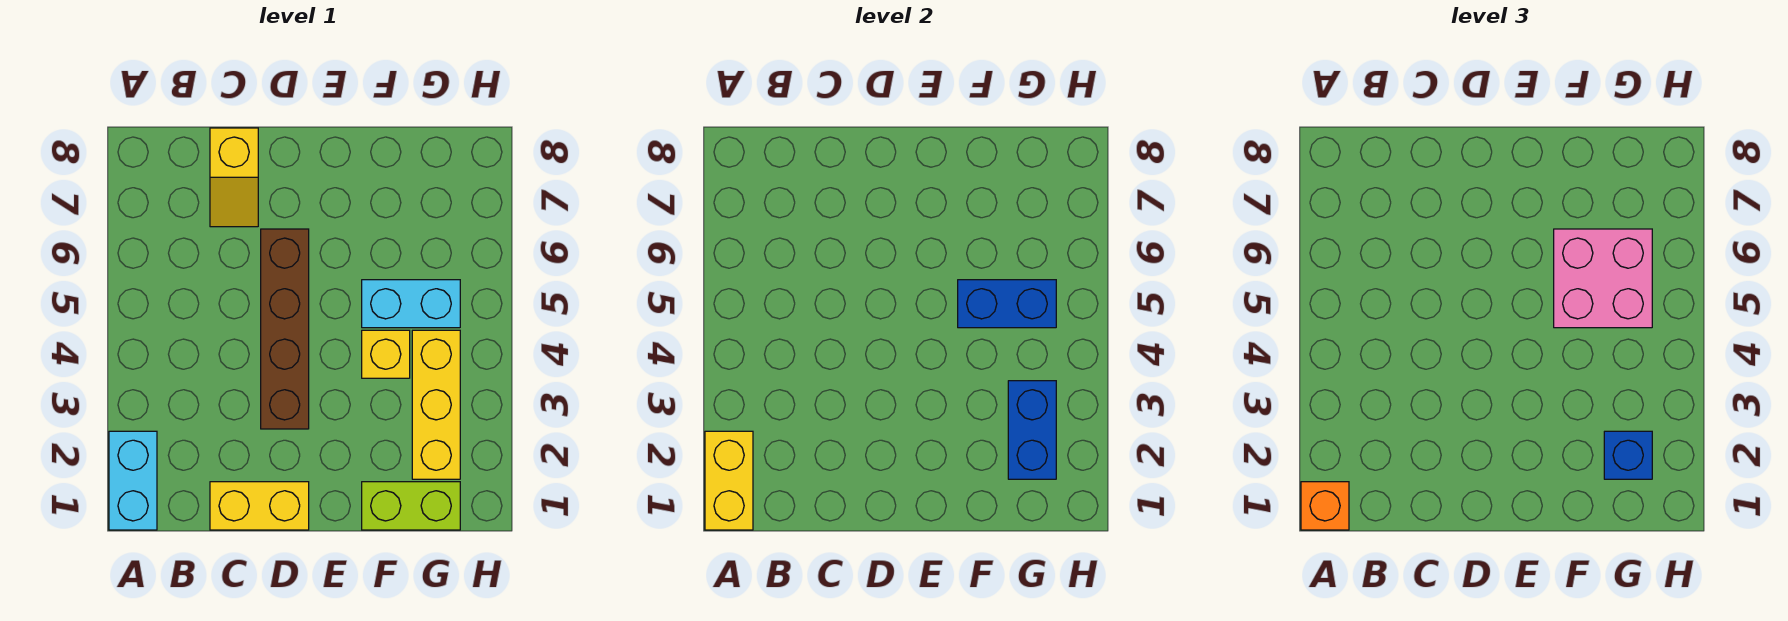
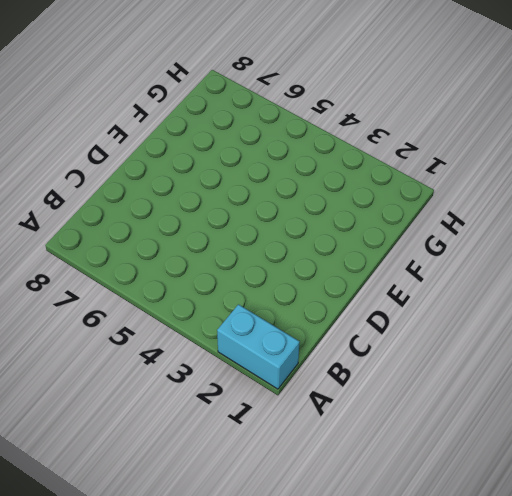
none -> yellow brick C1:D1 level 1
none -> yellow slope C7:C8 level 1 top 8
none -> brown brick D3:D6 level 1

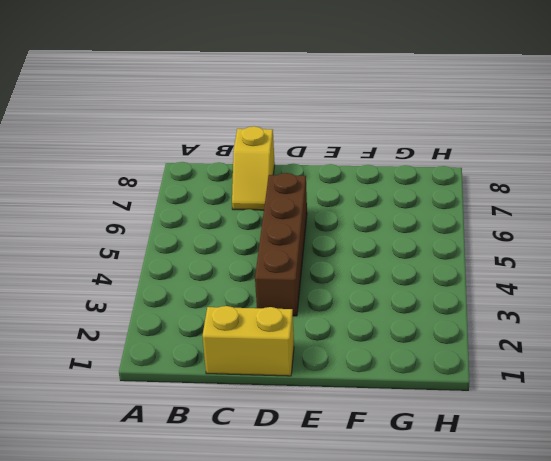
none -> cyan brick A1:A2 level 1
none -> lime brick F1:G1 level 1
none -> yellow brick F4 level 1

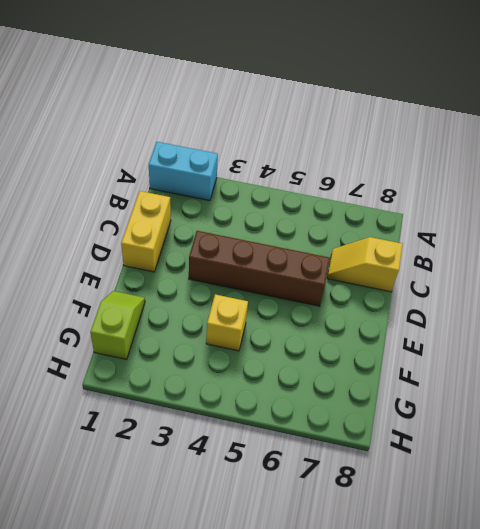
lime slope F1:G1 level 1 top G -> lime brick F1:G1 level 1
none -> cyan brick F5:G5 level 1
none -> yellow brick G2:G4 level 1
none -> yellow brick A1:A2 level 2

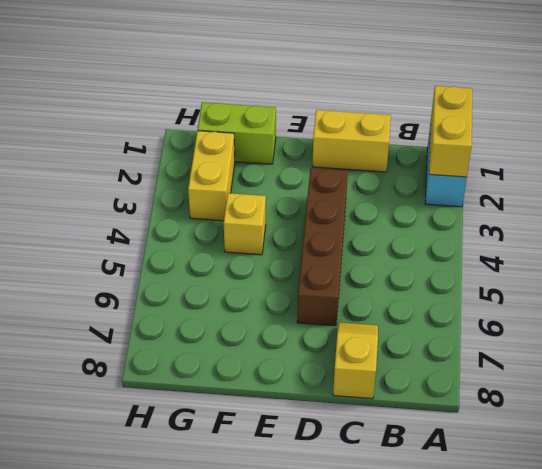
yellow brick G2:G3 level 1 -> yellow brick G2:G4 level 1
none -> cyan brick F5:G5 level 1
none -> blue brick F5:G5 level 2
none -> blue brick G2:G3 level 2

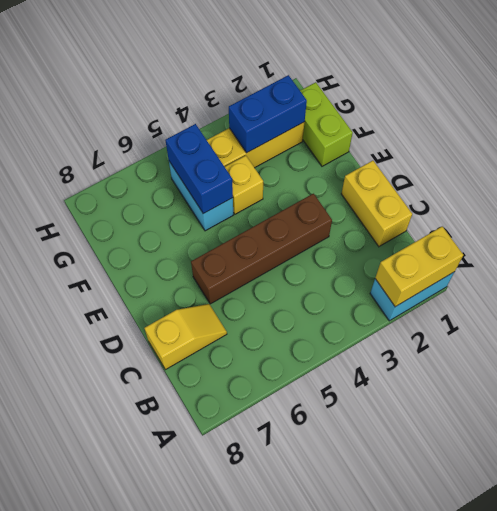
none -> orange brick A1 level 3
none -> pink brick F5:G6 level 3
none -> blue brick G2 level 3

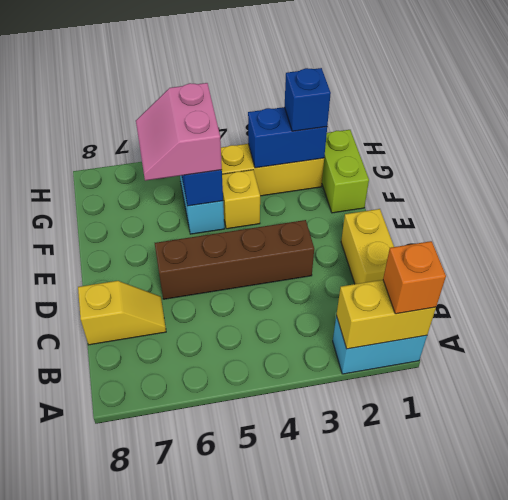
pink slope F5:G6 level 3 top 5 -> pink brick F5:G6 level 3

